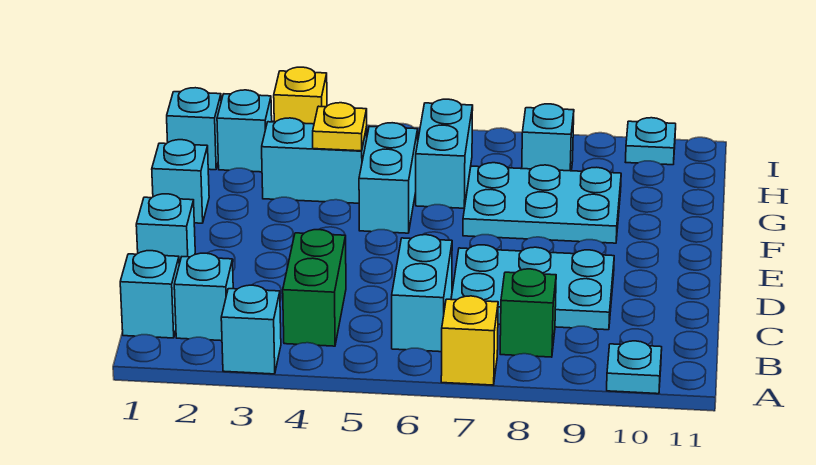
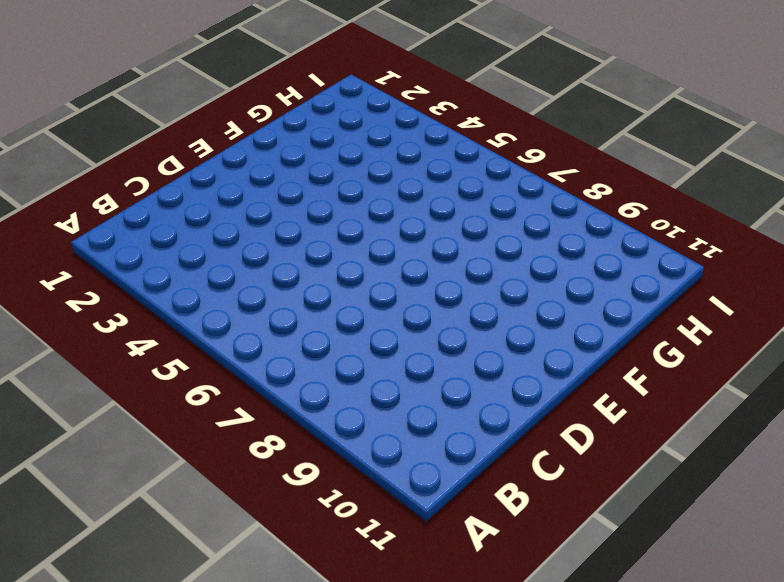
none -> cyan brick A3 level 1
none -> yellow brick A7 level 1
none -> cyan plate A10 level 1

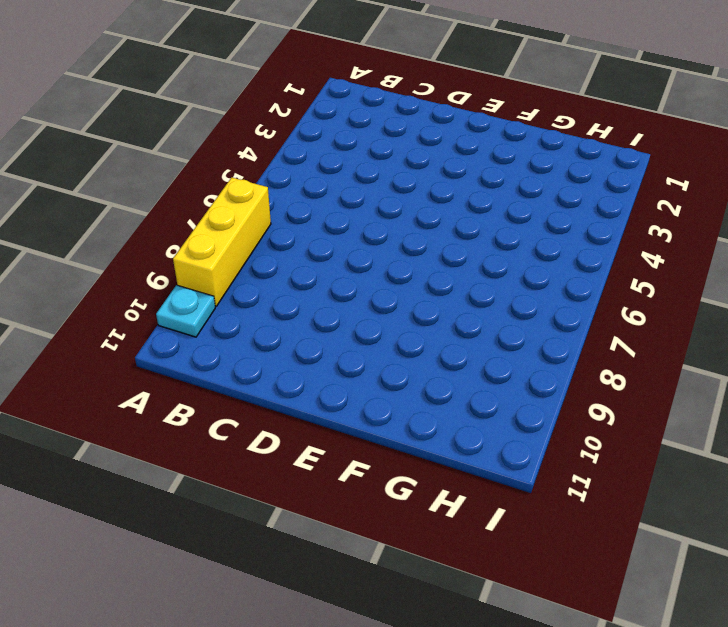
yellow brick A7:A9 level 1 -> yellow brick A7 level 1
none -> cyan brick A3 level 1
none -> cyan brick B1 level 1
none -> cyan brick B2 level 1

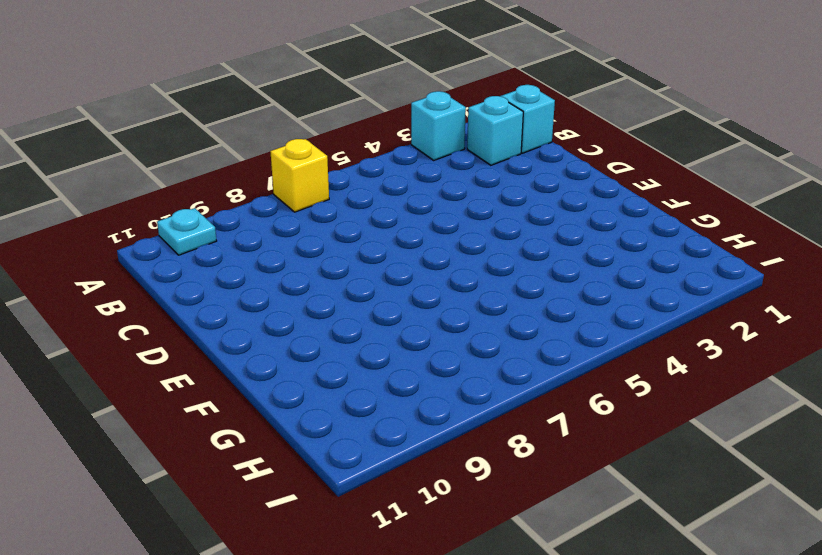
none -> green brick B4:C4 level 1
none -> cyan brick B6:C6 level 1
none -> green brick B8 level 1

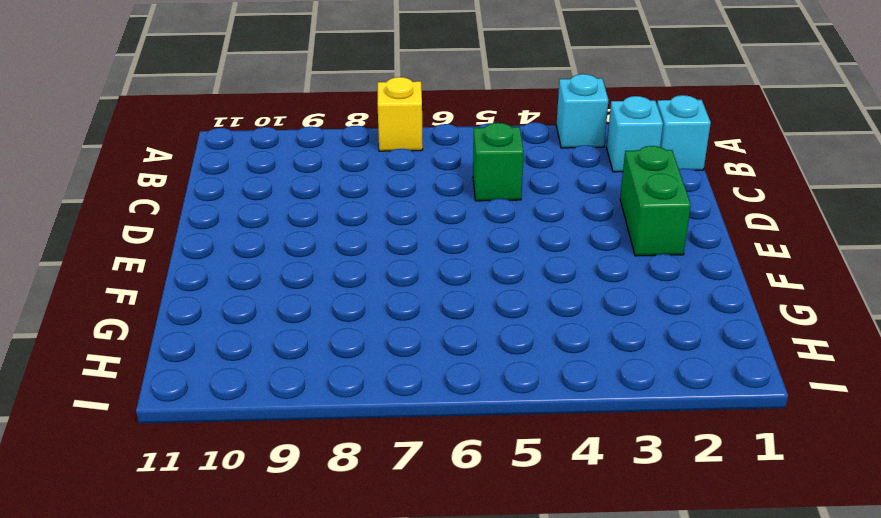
green brick C5 level 1 -> green brick B8 level 1
green brick D2:E2 level 1 -> green brick B4:C4 level 1
none -> cyan plate A10 level 1
none -> cyan brick B6:C6 level 1
none -> cyan plate C7:D9 level 1

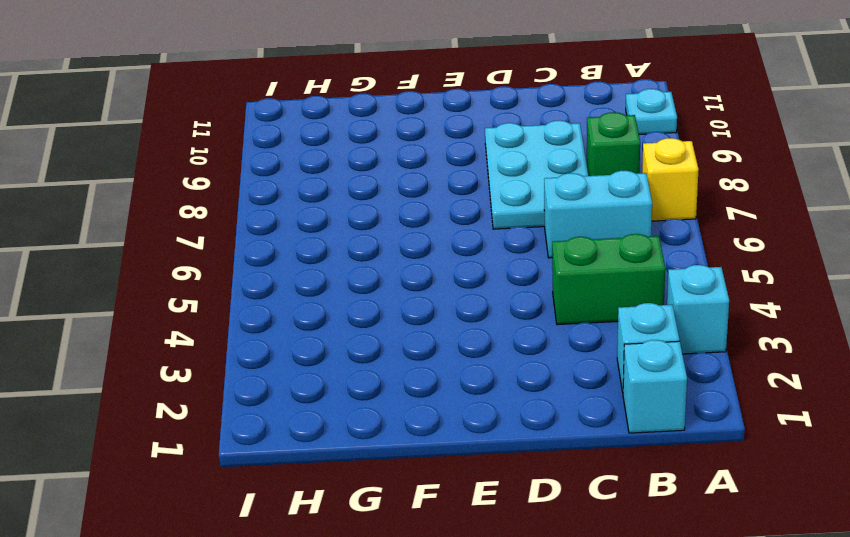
none -> cyan brick D1 level 1
none -> cyan brick F1 level 1
none -> cyan brick F5:G5 level 1

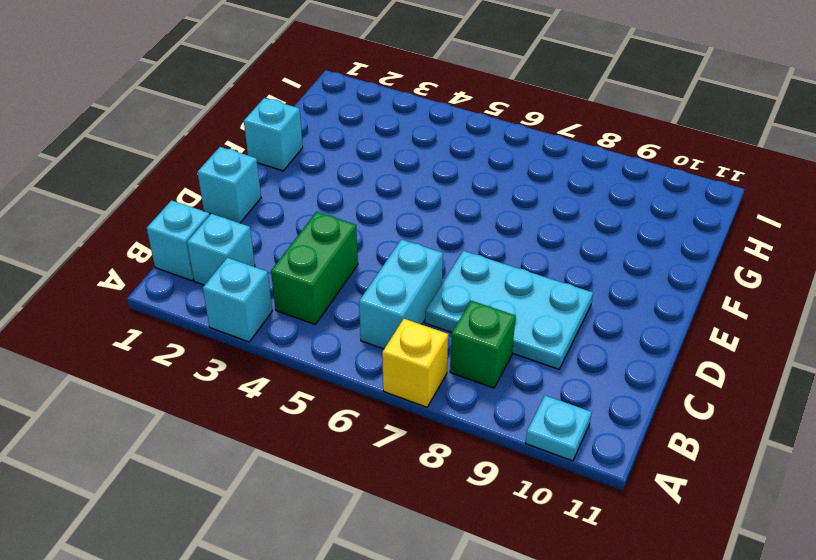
none -> cyan brick F5:G5 level 1
none -> cyan plate F7:G9 level 1
none -> cyan brick G3:G4 level 1

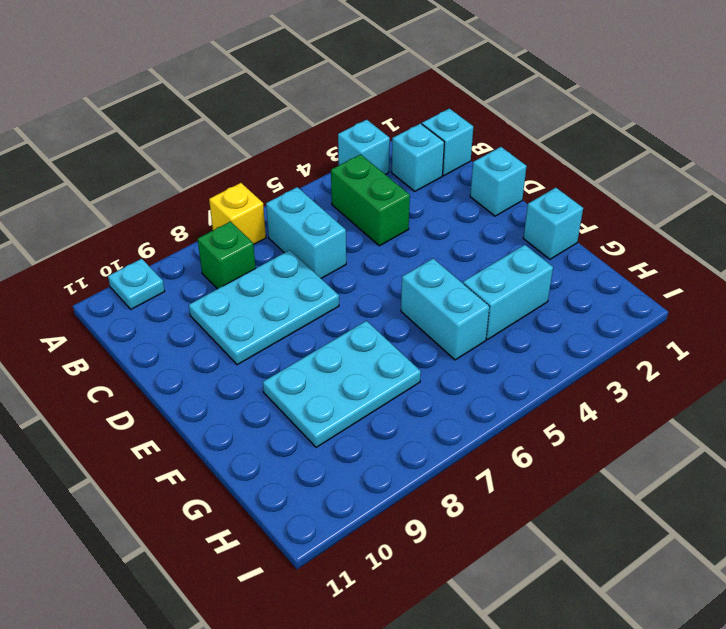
none -> cyan brick G6:H6 level 1
none -> cyan brick H1 level 1
none -> cyan brick H2 level 1

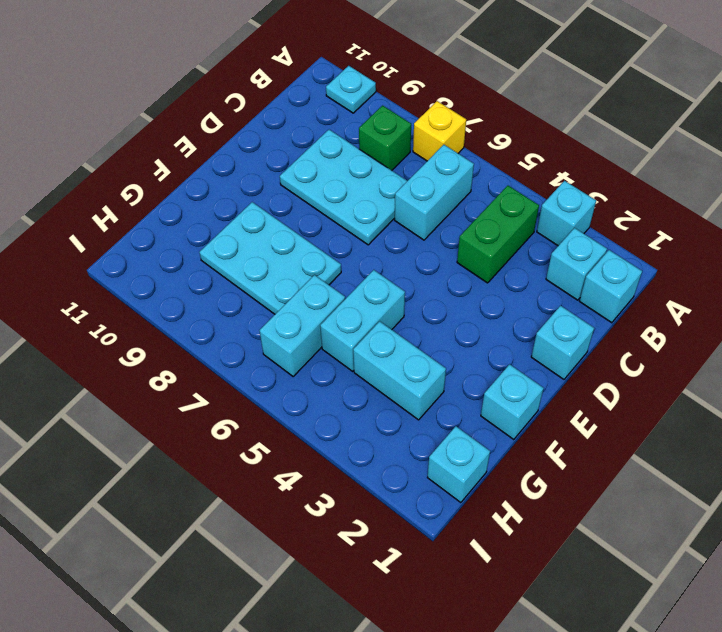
none -> cyan brick H2 level 1
none -> cyan brick H8 level 1
none -> yellow brick I3 level 1

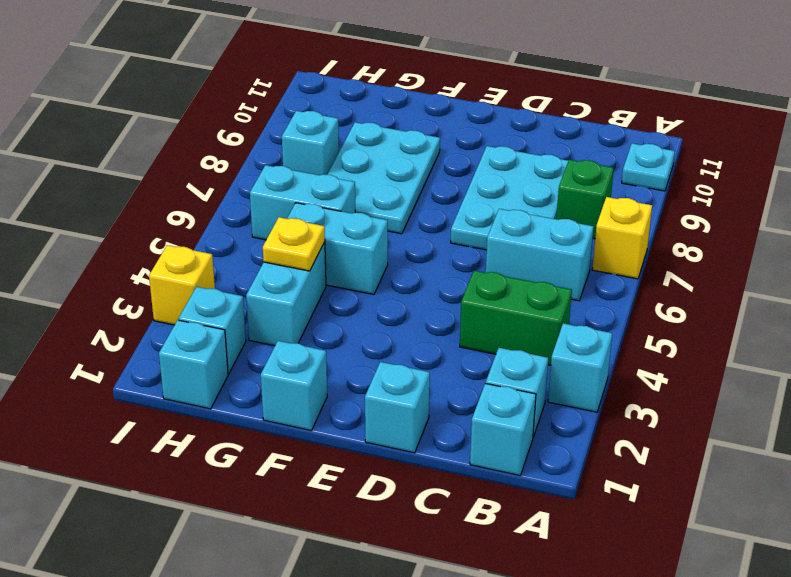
none -> cyan plate I10 level 1

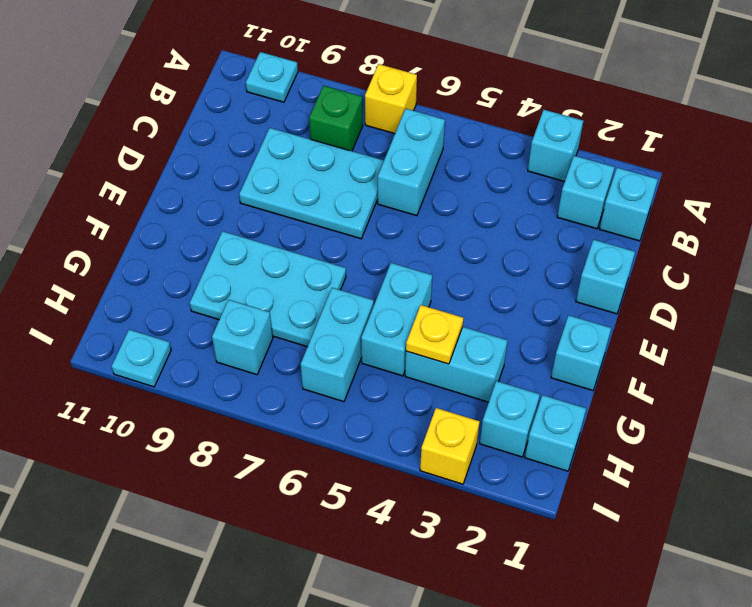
none -> green brick B4:C4 level 1

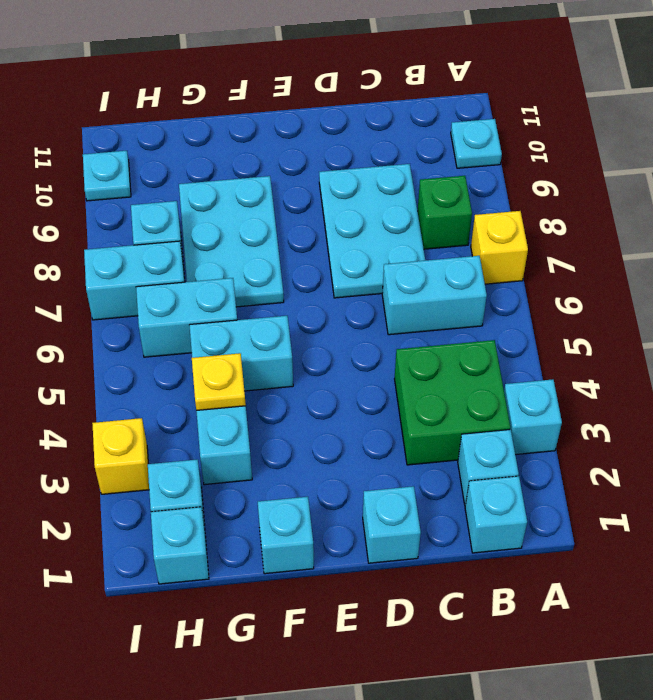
green brick B3:C4 level 1 -> green brick B4:C4 level 1
cyan brick H7:I7 level 1 -> none

